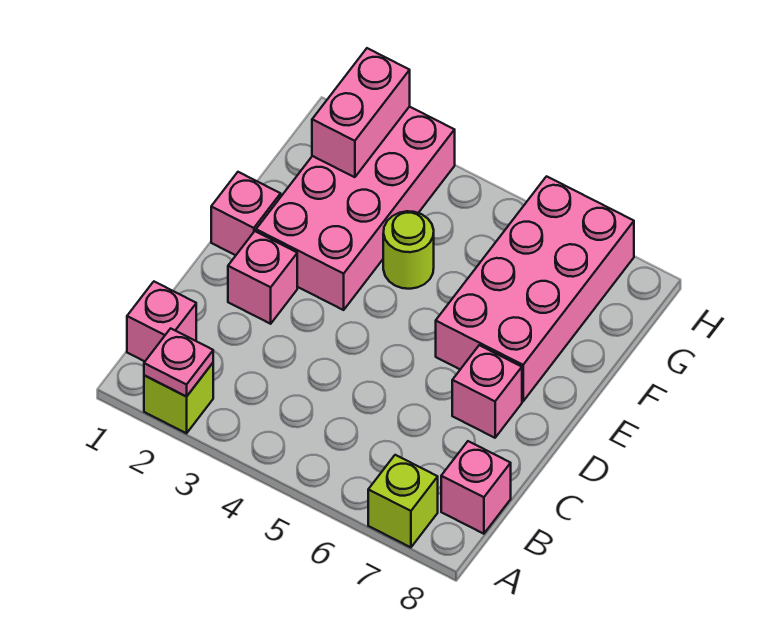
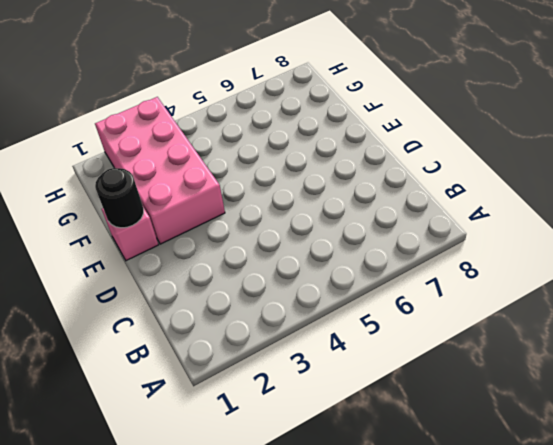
black round brick E1 level 2 -> none
none -> lime brick A2 level 1
none -> lime brick A7 level 1
none -> pink brick B1 level 1

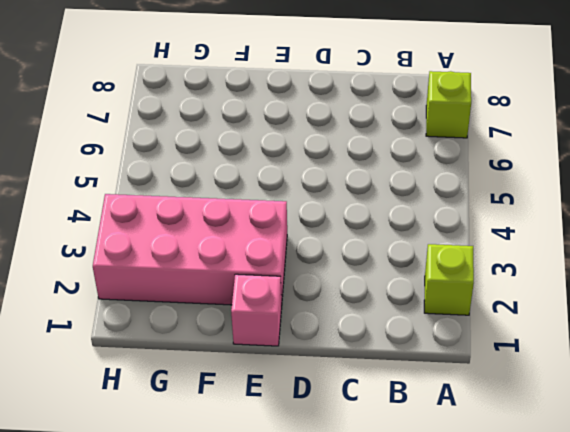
none -> pink brick B1 level 1
none -> pink brick B8 level 1
none -> pink brick D2 level 1

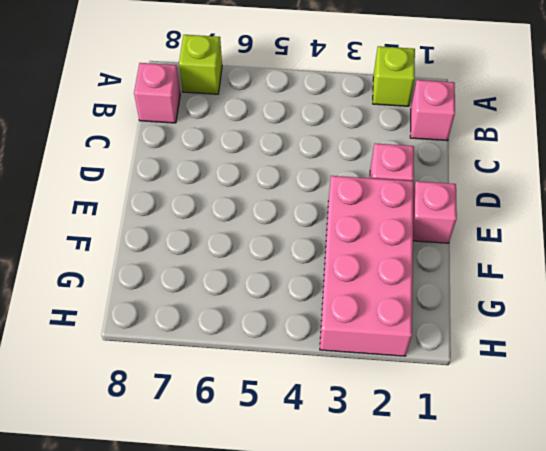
none -> pink brick D7 level 1
none -> pink brick E6:H7 level 1
none -> lime round brick F4 level 1

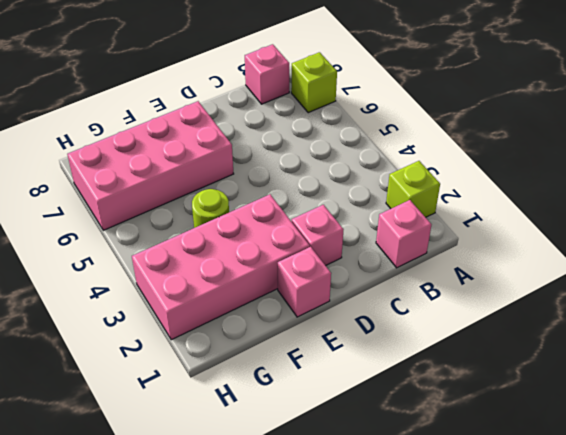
none -> pink brick D7 level 1
none -> pink plate A2 level 2
none -> pink brick G2:H2 level 2

